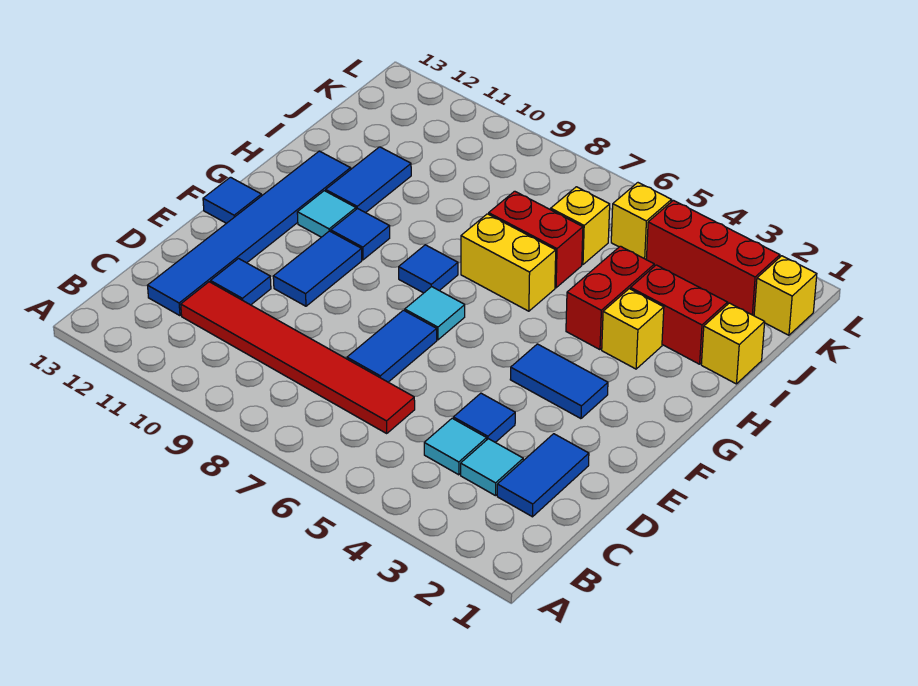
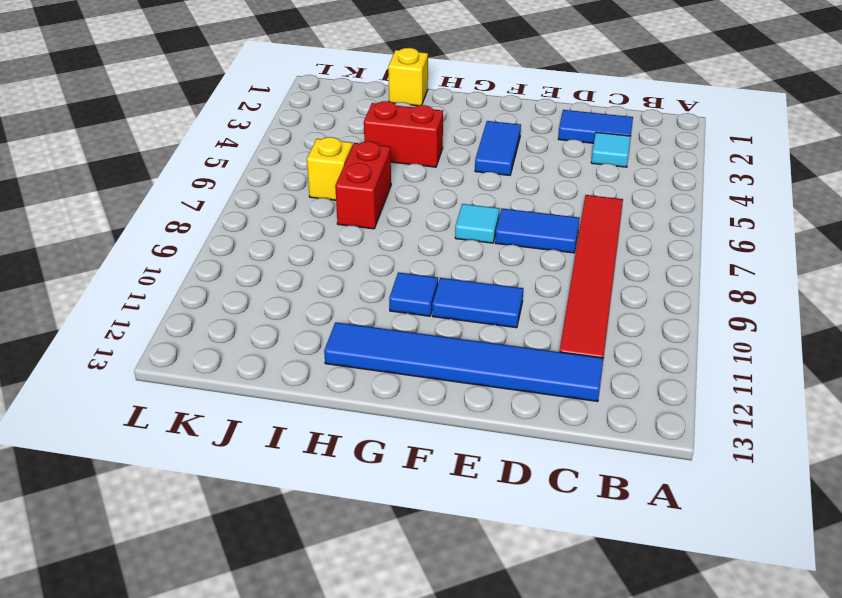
none -> cyan tile C4 level 1
none -> blue tile D4 level 1
none -> blue tile D11 level 1

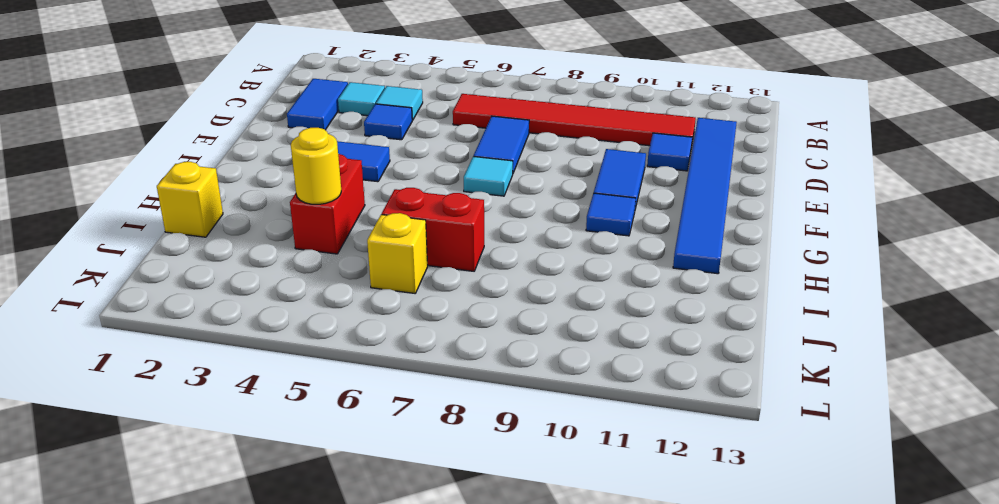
yellow round brick I4 level 2 -> none
none -> blue tile F13 level 1
none -> blue tile G8 level 1
none -> cyan tile G11 level 1

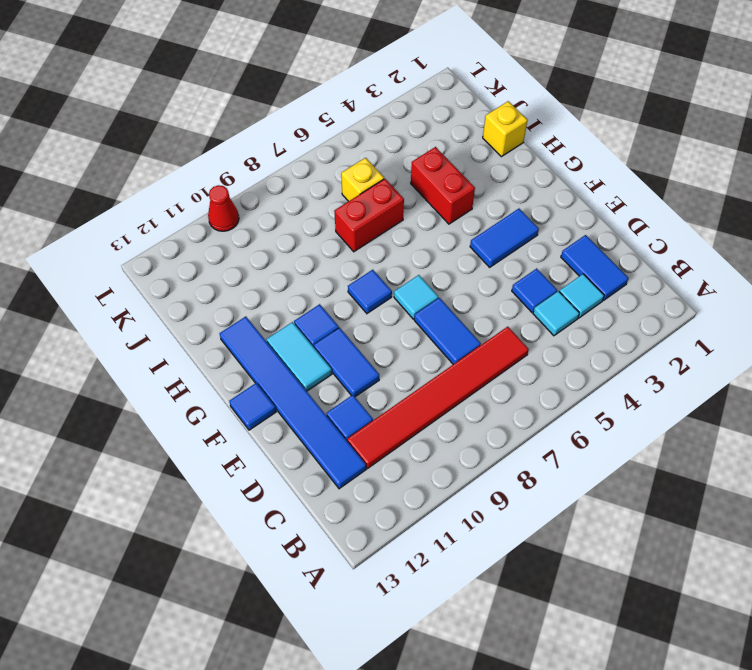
cyan tile F11:G11 level 1 -> cyan tile G11 level 1
red cone L10 level 1 -> none
none -> yellow brick H3 level 1
none -> yellow brick H6:H7 level 1
none -> blue tile H11:I11 level 1

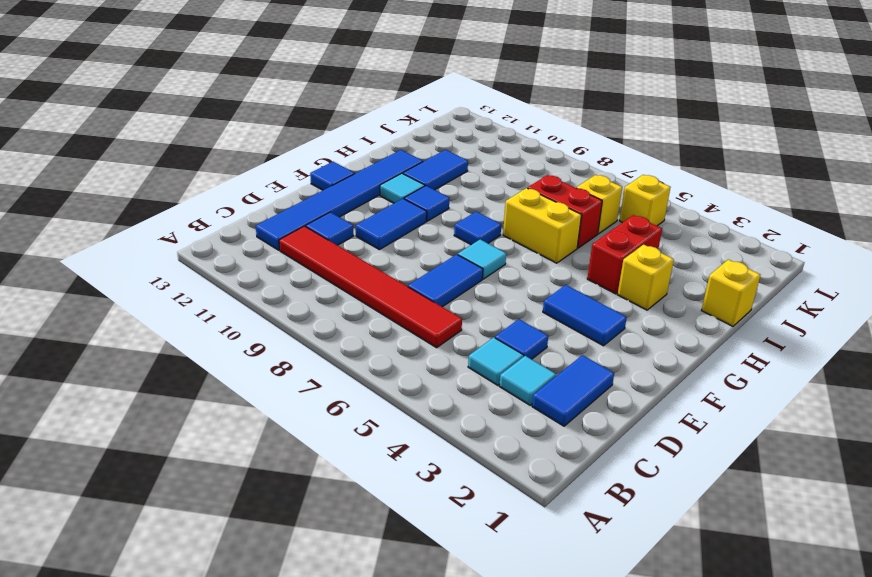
none -> red brick I2:I3 level 1
none -> yellow brick K1 level 1
none -> red brick K2:K4 level 1

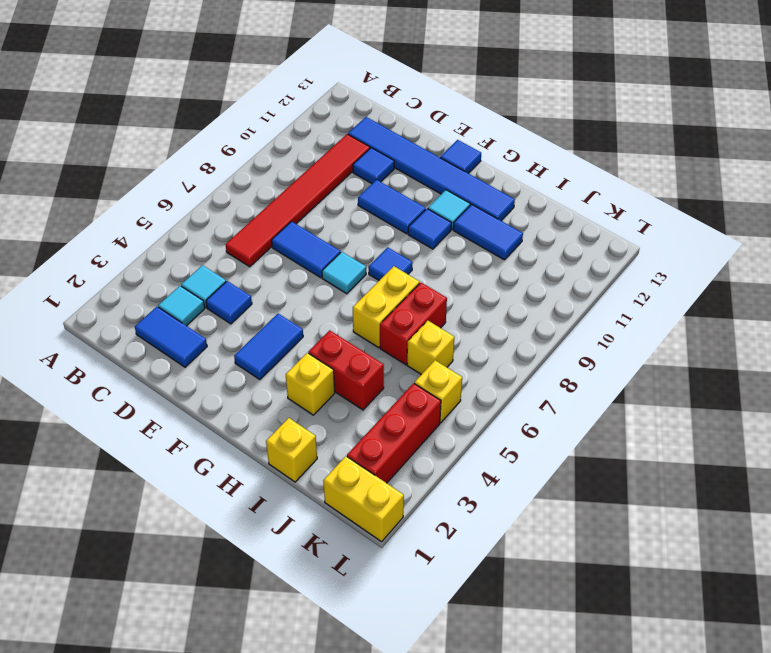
yellow brick K1:L1 level 1 -> yellow brick K1 level 1
none -> red brick I2:I3 level 1

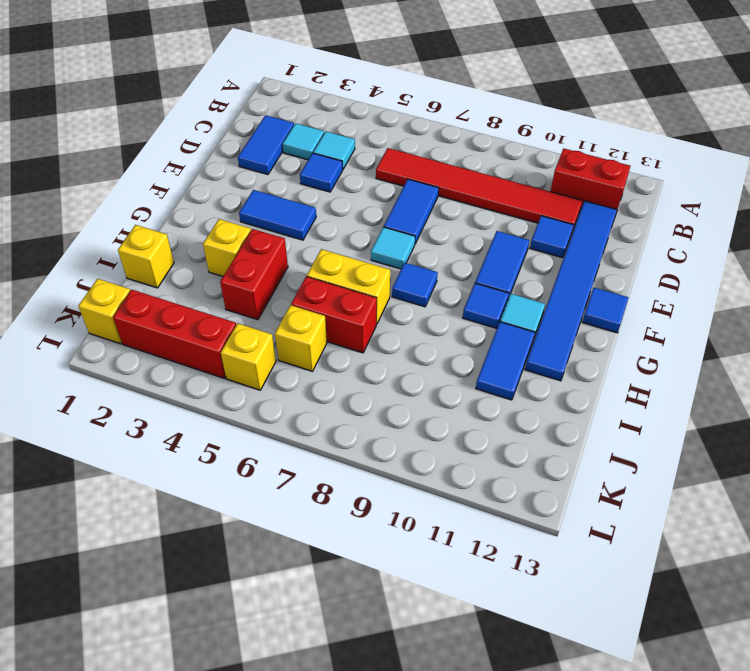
red brick B11:B12 level 1 -> red brick I2:I3 level 1

